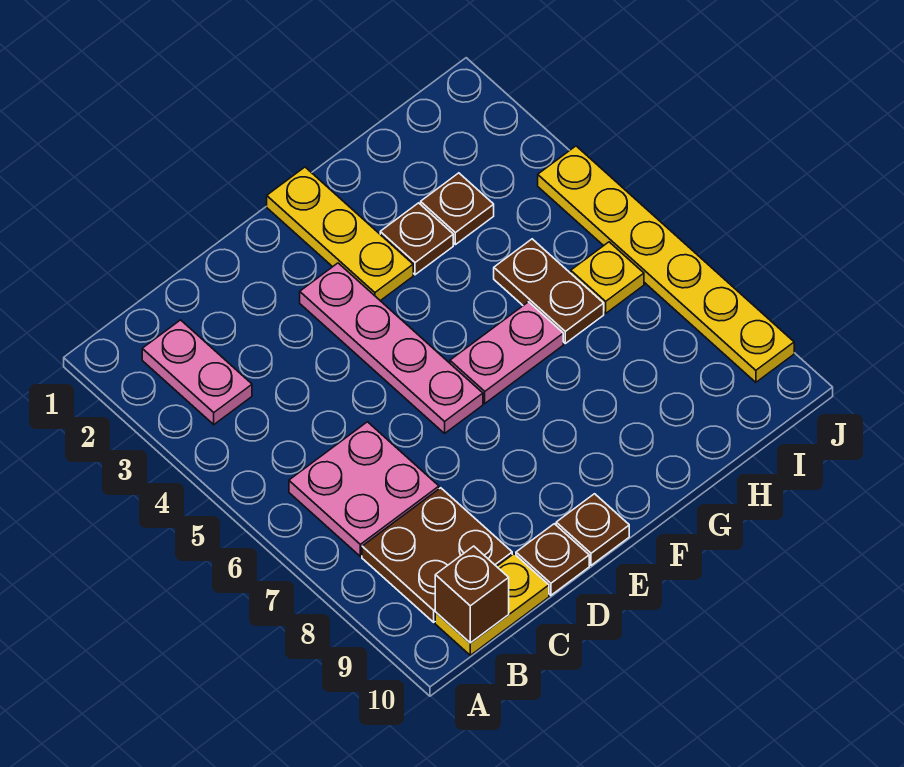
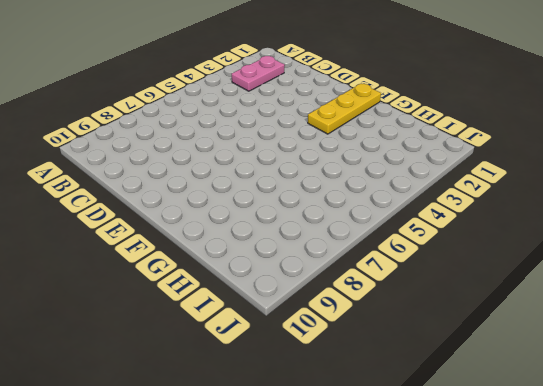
none -> pink plate B6:C7 level 1
none -> brown plate B8:C9 level 1
none -> yellow plate B10:C10 level 1

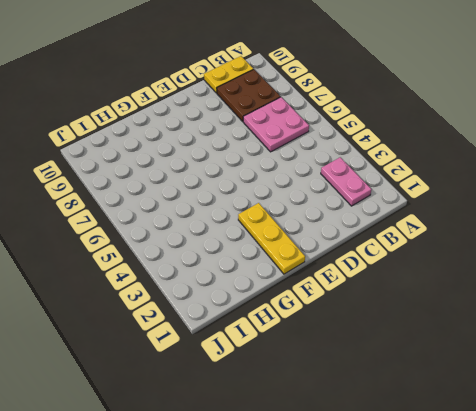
none -> brown plate D10 level 1
none -> pink plate E3:E6 level 1
none -> brown plate E10 level 1

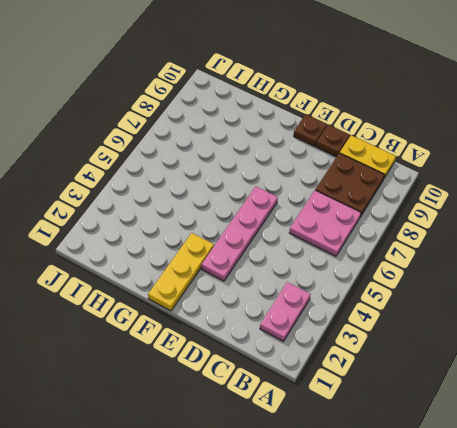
none -> pink plate F6:G6 level 1
none -> brown plate G3 level 1
none -> brown plate H3 level 1

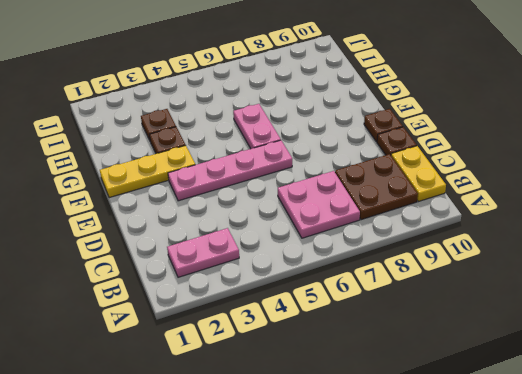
none -> brown plate H5:H6 level 1
none -> yellow plate I6 level 1
none -> yellow plate J4:J9 level 1

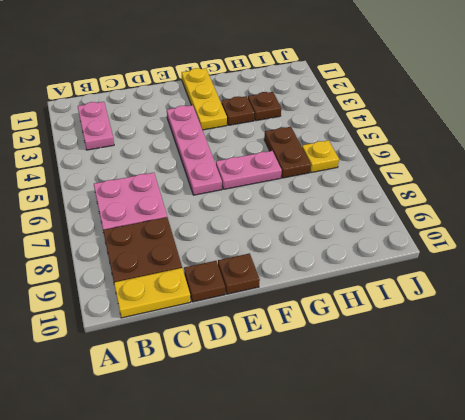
none -> yellow plate J4:J9 level 1
none -> brown brick B10 level 2

